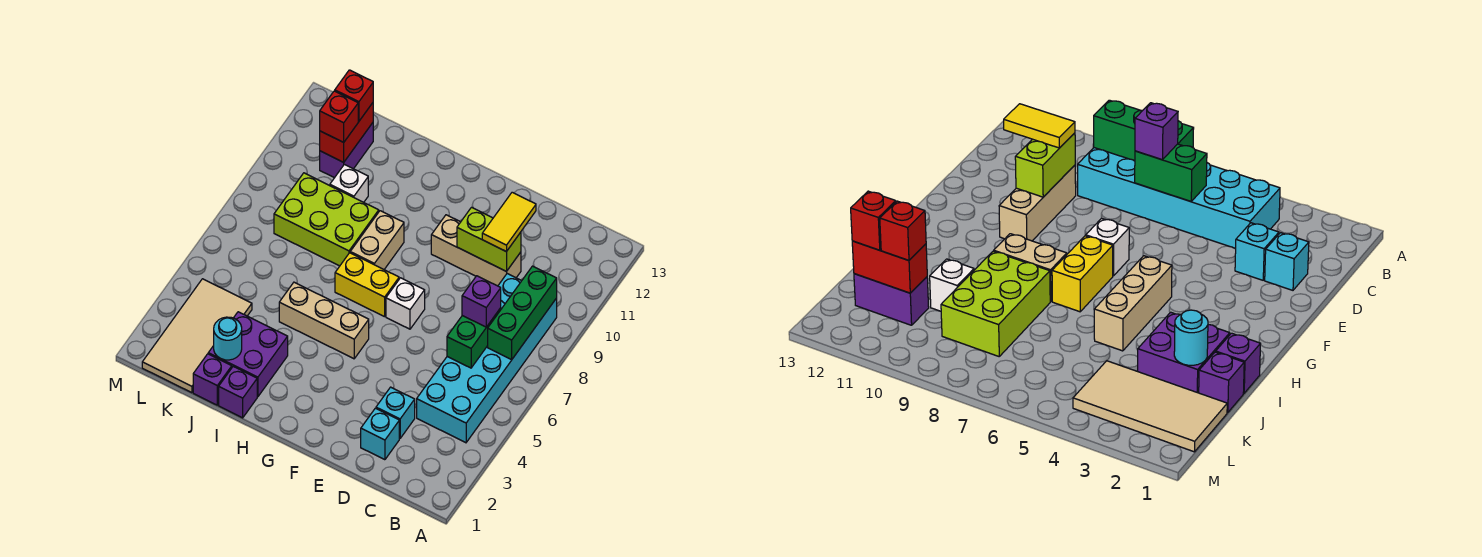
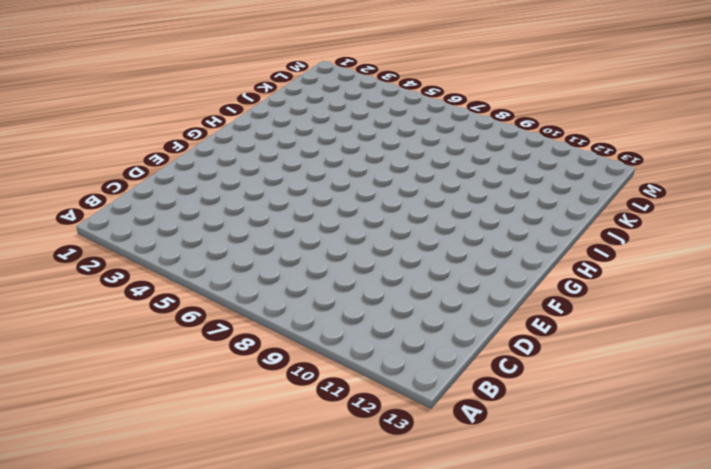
none -> cyan brick B4:C9 level 1
none -> cyan brick D2 level 1
none -> cyan brick D3 level 1

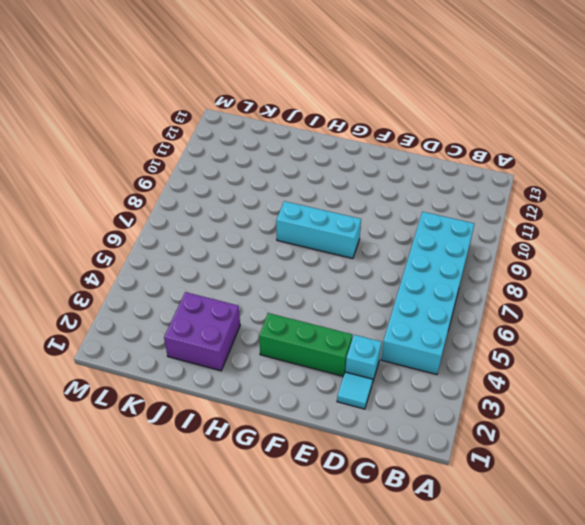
cyan tile D2 level 1 -> cyan brick D2 level 1
green brick E3:G3 level 1 -> green brick B7:B9 level 2
cyan brick F8:H8 level 1 -> tan brick H8:H9 level 1
none -> tan brick D10:F10 level 1
none -> white brick F7 level 1
none -> tan brick G5:I5 level 1

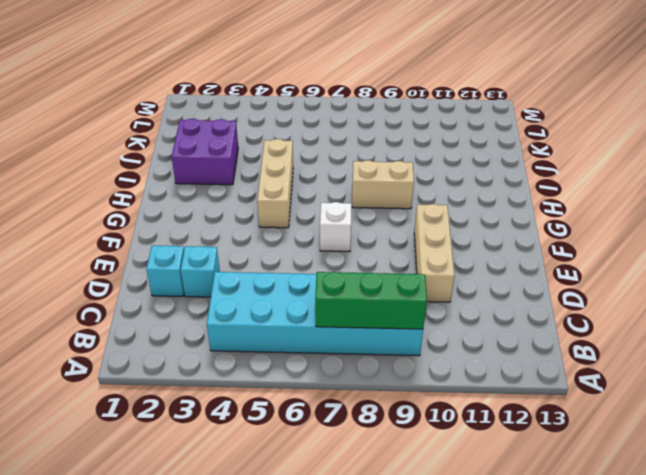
none -> yellow brick G7:H7 level 1
none -> purple brick I1 level 1
none -> lime brick I8:K9 level 1

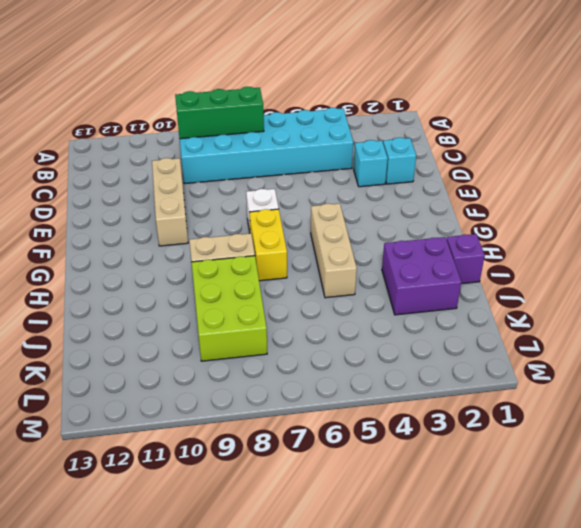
none -> purple brick J1 level 1
none -> white brick J10 level 1
none -> tan tile K1:L4 level 1

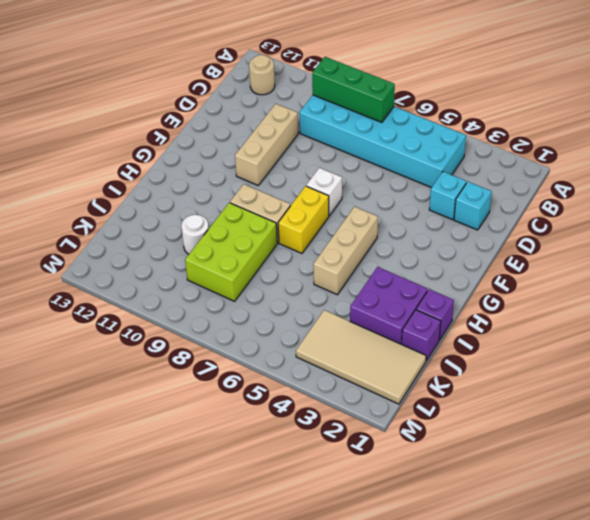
tan round brick B12 level 1 -> none
white round brick J10 level 1 -> white brick J10 level 1
none -> purple brick K11:K12 level 1
none -> green brick C6:C7 level 2
none -> lime brick D10:E10 level 2

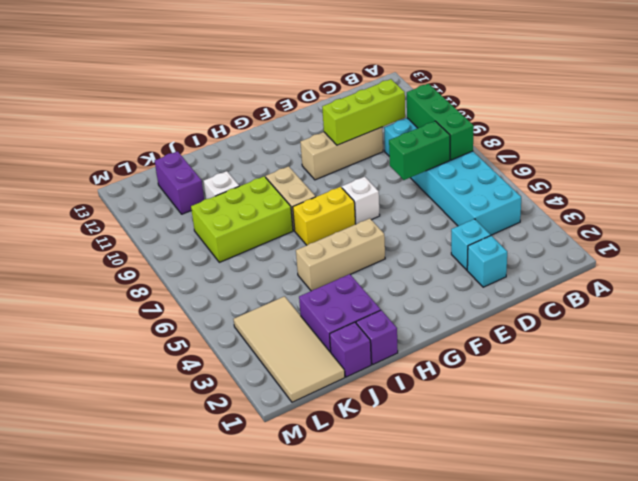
green brick C7:D7 level 2 -> green brick C6:C7 level 2
lime brick C10:E10 level 2 -> lime brick D10:E10 level 2
none -> cyan round brick J2 level 2
none -> red brick K11:K12 level 2
none -> purple brick C7 level 3

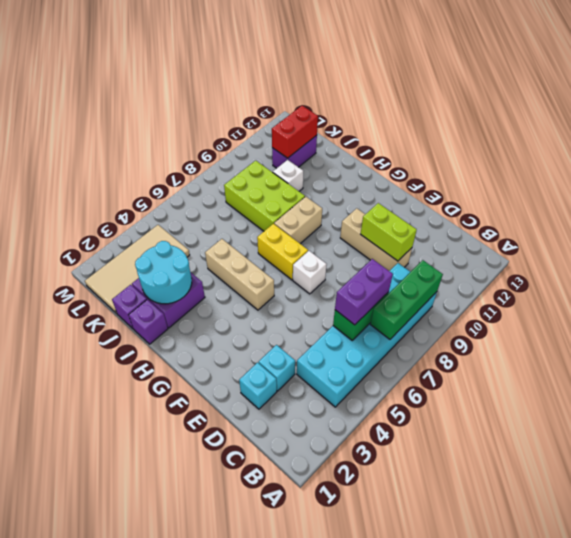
purple brick C6:C7 level 3 -> purple brick C7 level 3
cyan round brick I2:J3 level 2 -> cyan round brick J2 level 2
none -> yellow tile D10:D11 level 3
none -> red brick K11 level 3
none -> red brick K12 level 3

